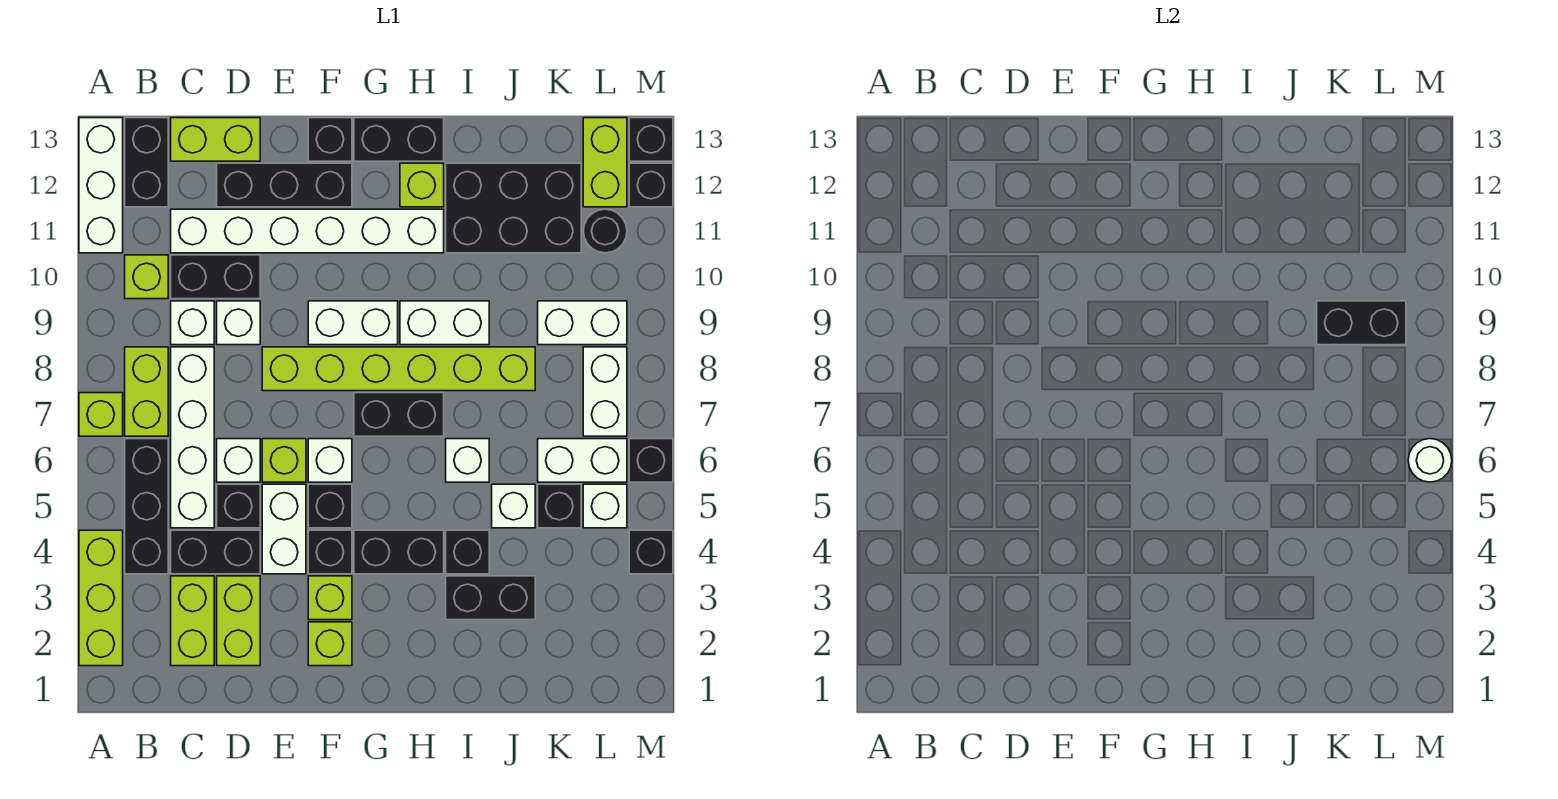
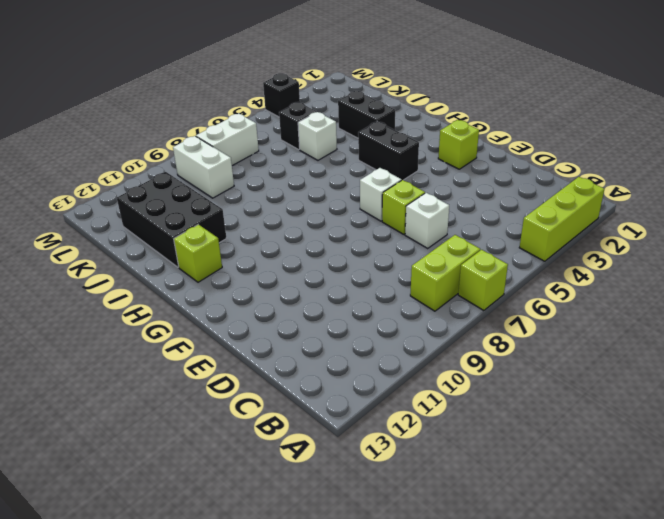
none -> white brick A11:A13 level 1
none -> black brick B4:B6 level 1
none -> lime brick B10 level 1
none -> black brick B12:B13 level 1

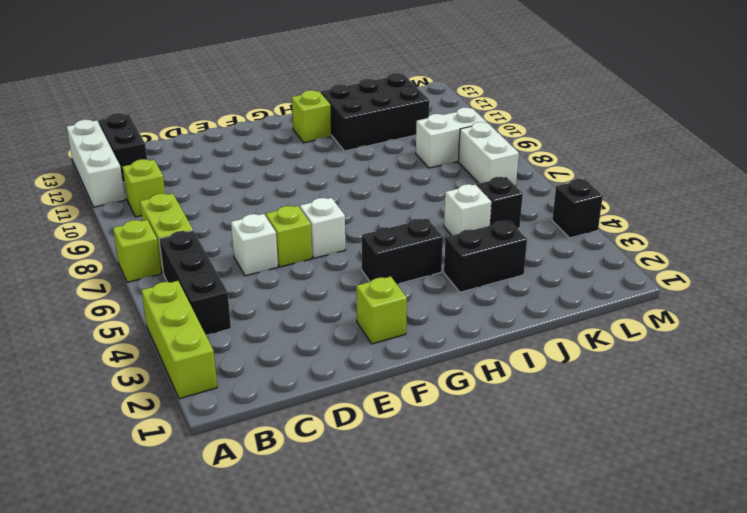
none -> lime brick C2:C3 level 1
none -> black brick C4:D4 level 1
none -> white brick C5:C8 level 1
none -> white brick C9 level 1

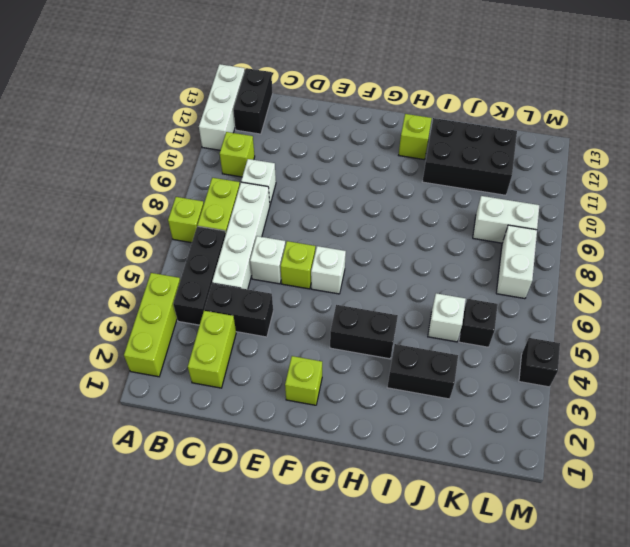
none -> black brick C10:D10 level 1
none -> white brick C11:H11 level 1
none -> lime brick C13:D13 level 1
none -> lime brick D2:D3 level 1

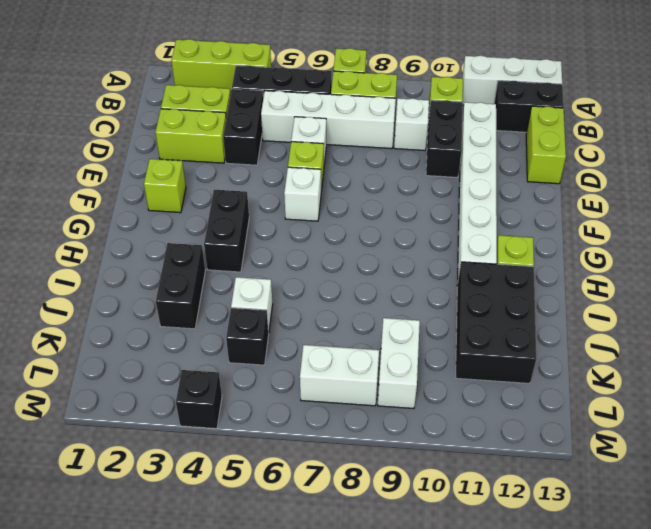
none -> black brick D5 level 1
none -> white brick D9 level 1
none -> black brick D12:F12 level 1
none -> white brick E4:E5 level 1

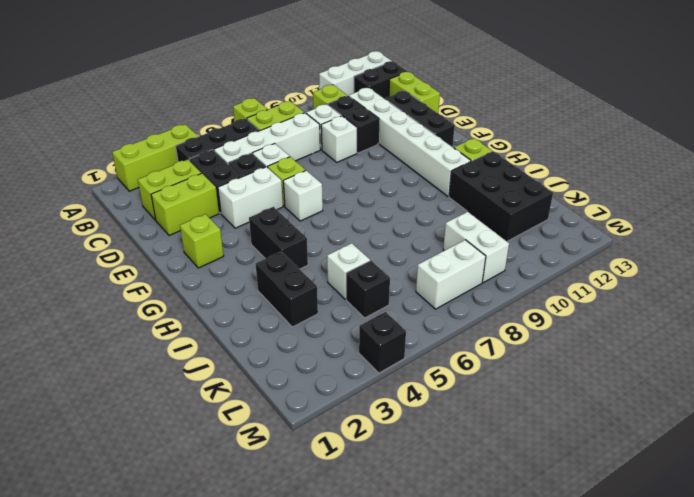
none -> lime brick E8:J8 level 1
none -> lime brick F3 level 1
none -> black brick F4 level 1
none -> black brick F5 level 1

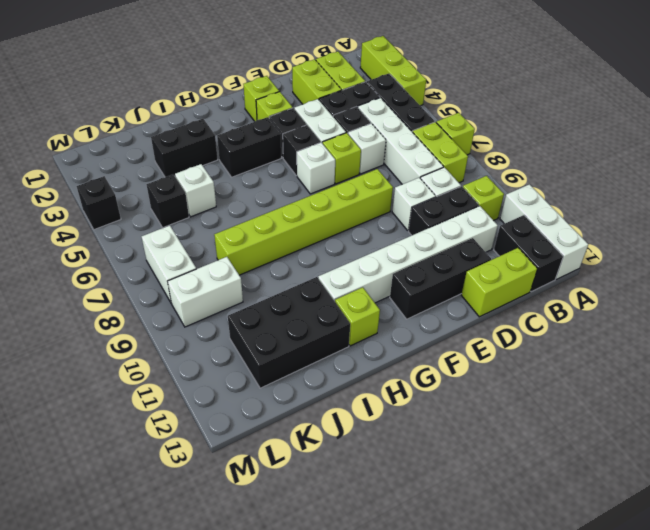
none -> white brick F9:G9 level 1
none -> black brick F13 level 1
none -> black brick G7:H7 level 1
none -> black brick G13:H13 level 1

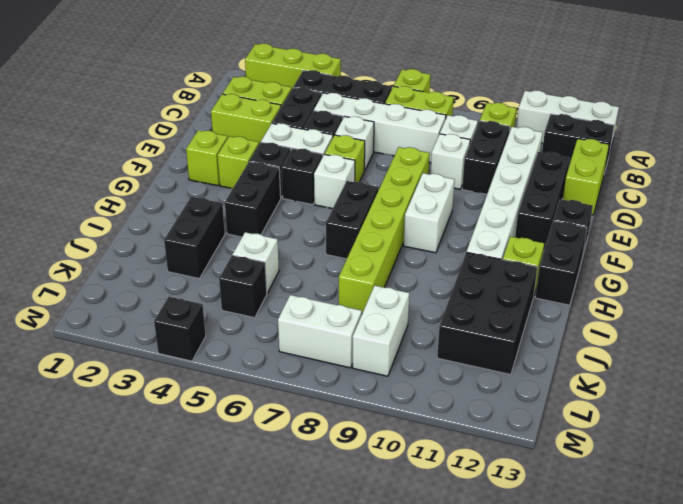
none -> white brick H9:I9 level 1
none -> black brick I4 level 1
none -> white brick I6 level 1
none -> white brick K6:L6 level 1

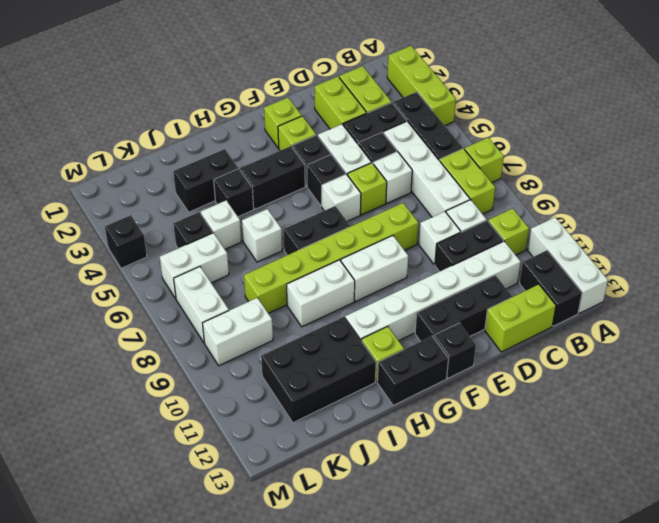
none -> white brick L5 level 1
none -> black round brick L11 level 1
none -> lime brick L12:L13 level 1
none -> black brick M6 level 1

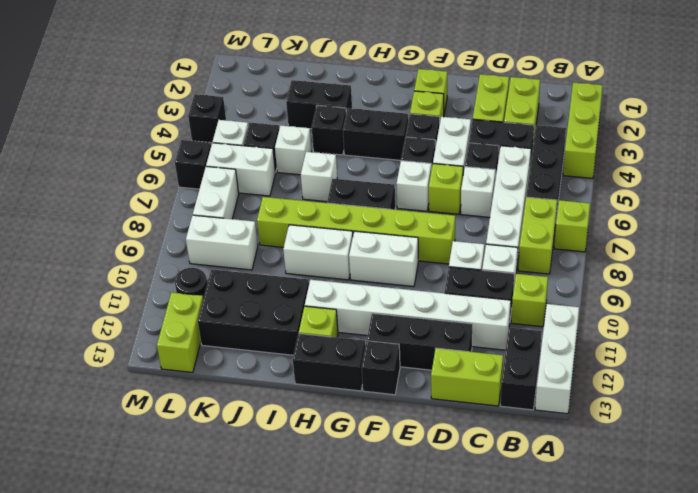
none -> black brick M12 level 1
none -> black brick M13 level 1
none -> black brick K9:L9 level 2
none -> white round brick M6 level 2

